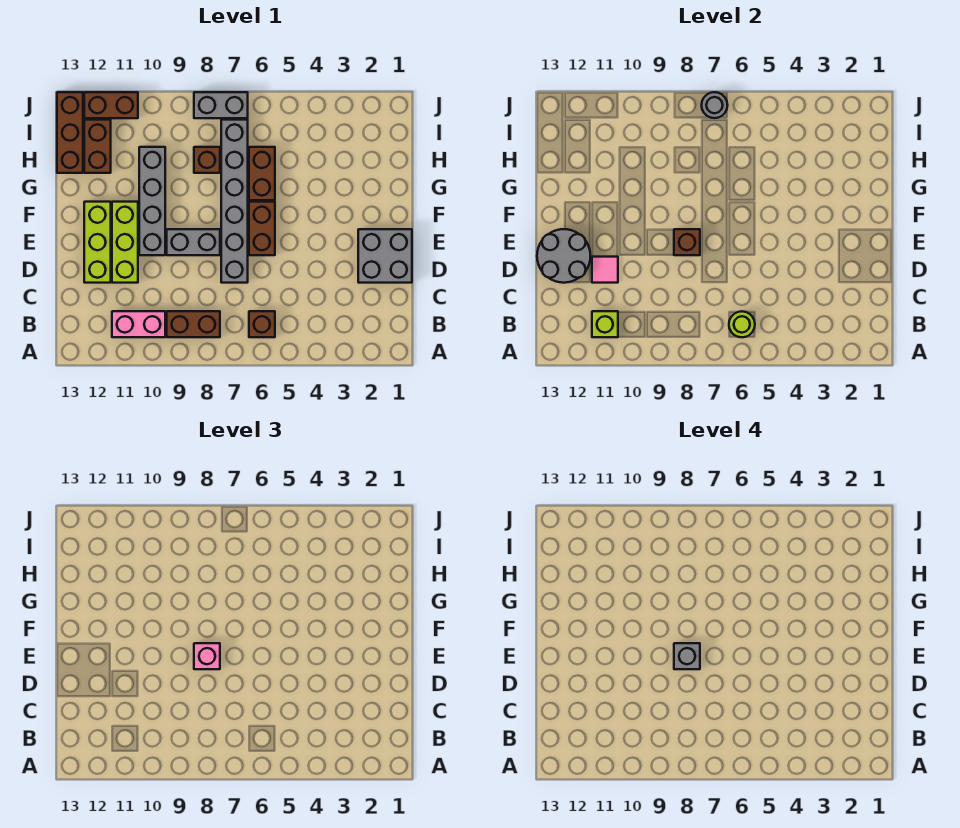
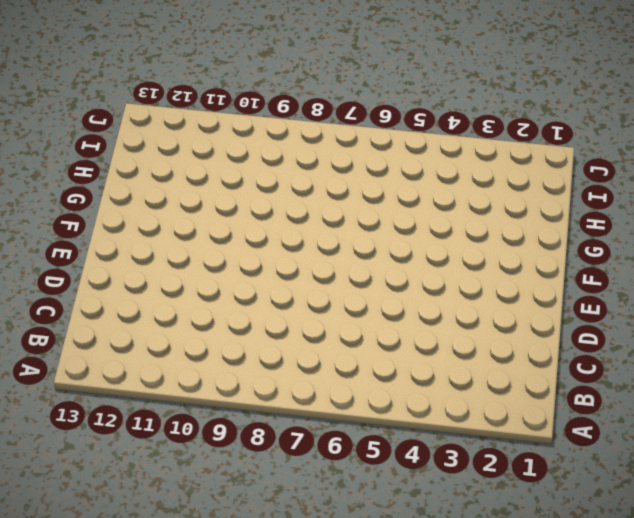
none -> brown brick B6 level 1
none -> brown brick B8:B9 level 1
none -> pink brick B10:B11 level 1

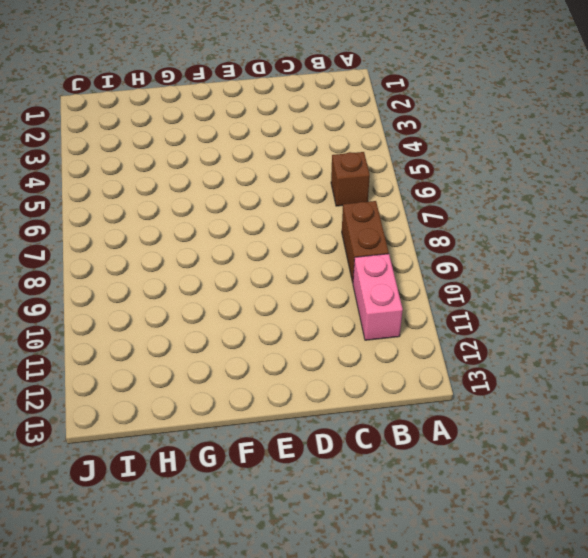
none -> grey brick D1:E2 level 1
none -> grey brick D7:I7 level 1
none -> lime brick D11:F11 level 1

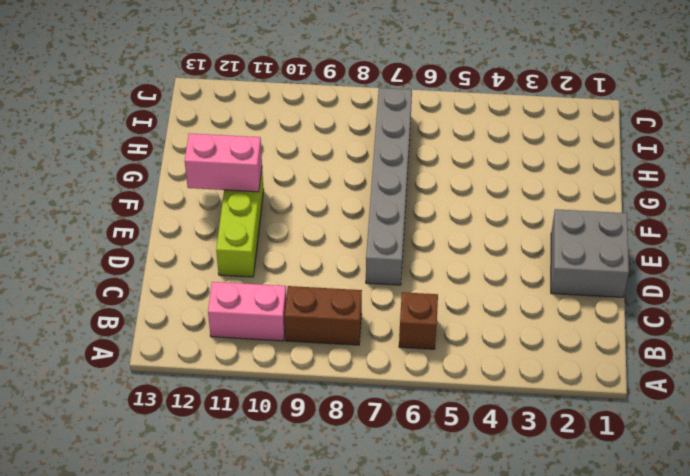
pink brick F11:F12 level 2 -> none
none -> lime brick D12:F12 level 1
none -> brown brick E6:F6 level 1
none -> grey brick E8:E9 level 1

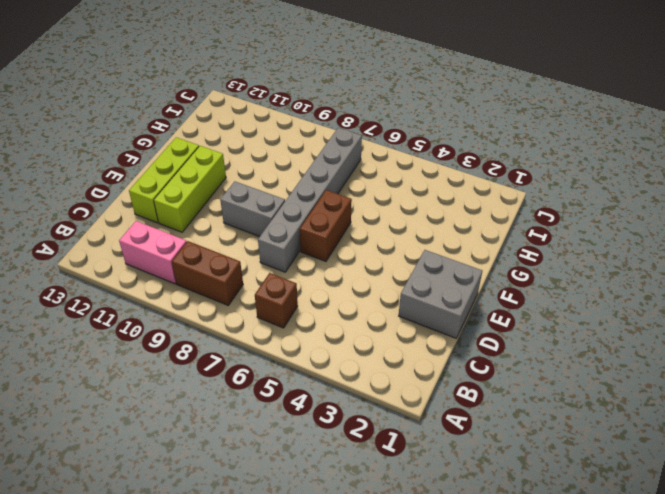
none -> grey brick E10:H10 level 1
none -> brown brick G6:H6 level 1
none -> brown brick H8 level 1

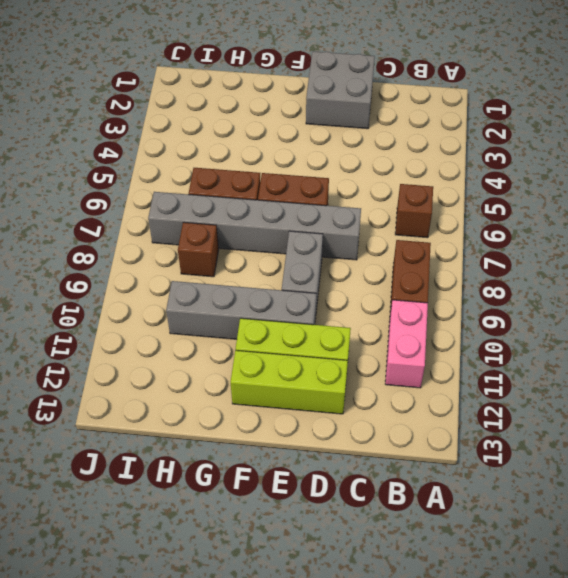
none -> brown brick H12:I12 level 1
none -> brown brick H13:J13 level 1
none -> grey brick J7:J8 level 1

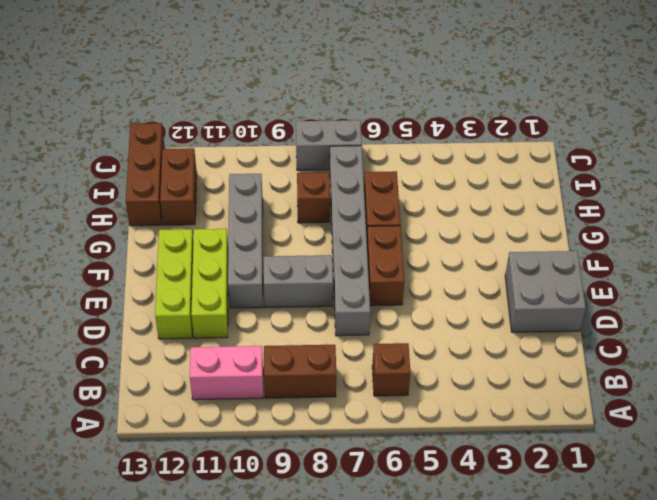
none -> brown brick J11:J12 level 1
none -> lime round brick B6 level 2
none -> lime brick B11 level 2

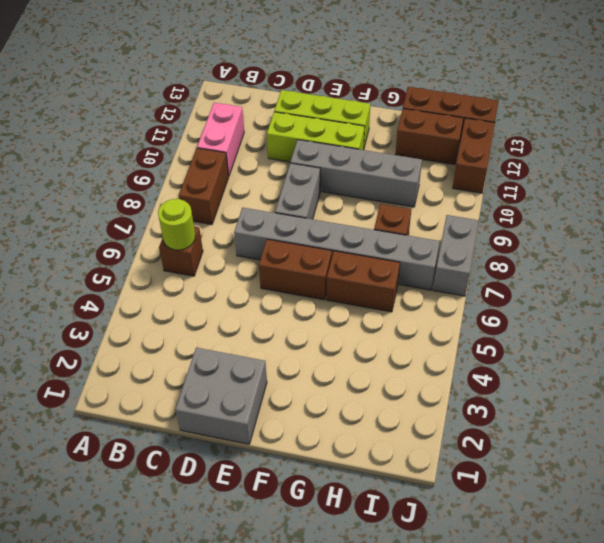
none -> lime brick B11 level 2
none -> pink tile D11 level 2
none -> grey round brick D12:E13 level 2

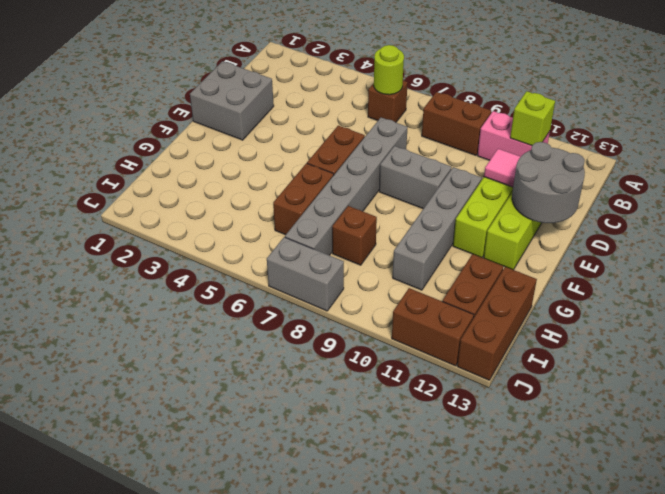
none -> brown brick E8 level 2
none -> grey round brick J7 level 2
none -> pink brick E8 level 3

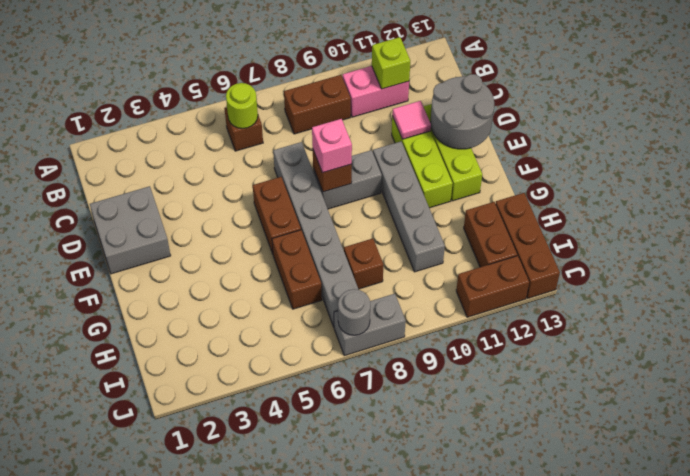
none -> grey brick E8 level 4

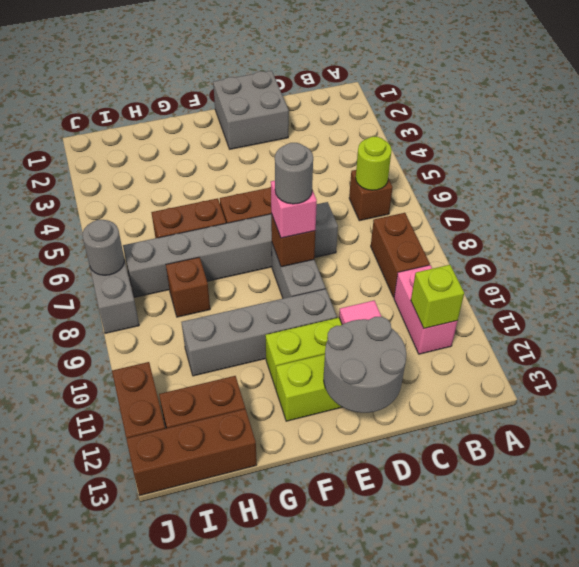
grey round brick E8 level 4 -> grey brick E8 level 4

